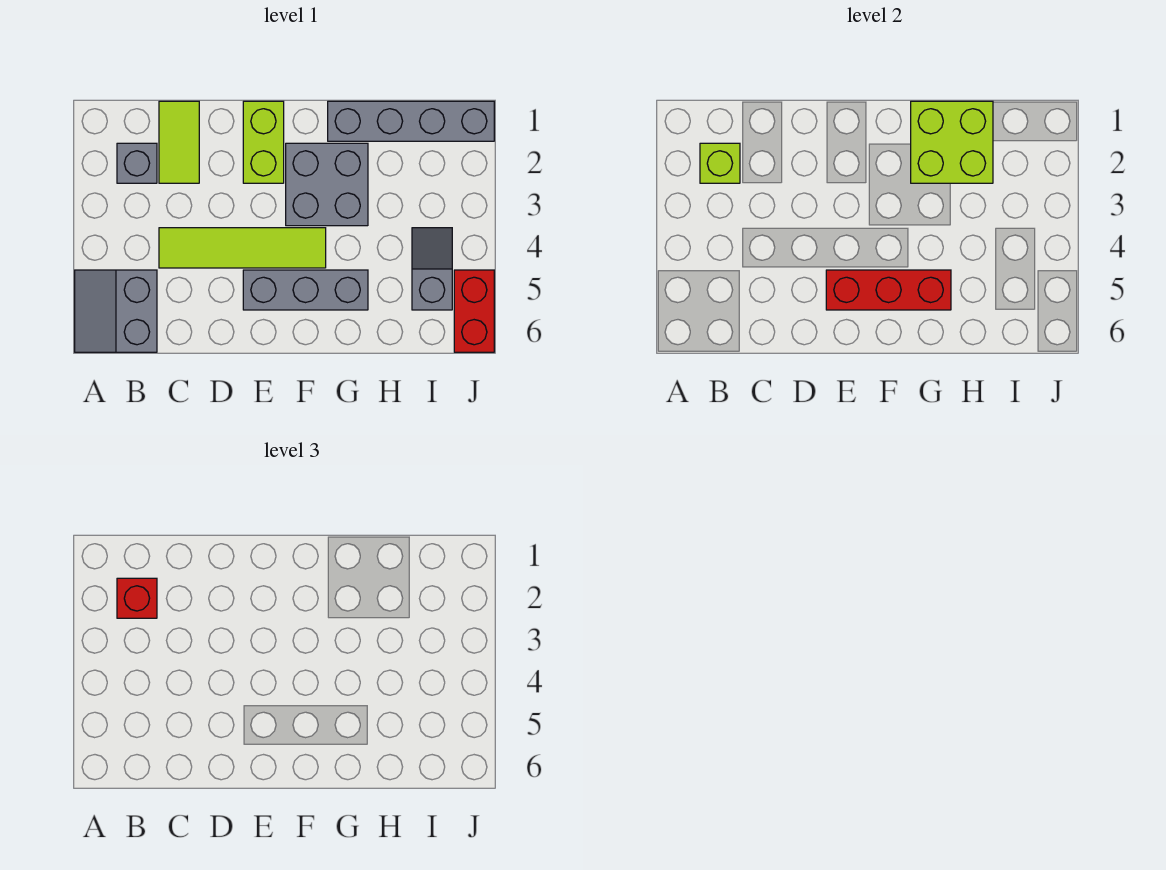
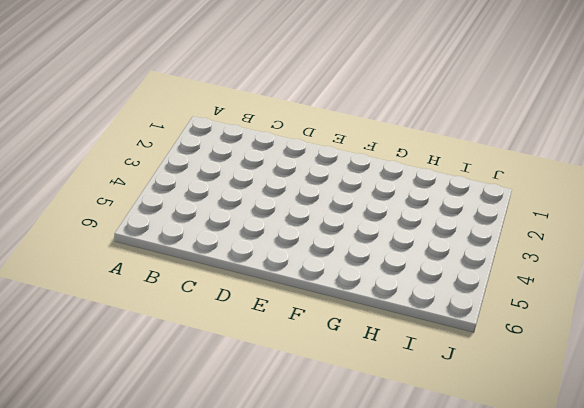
none -> grey slope A5:B6 level 1 top B
none -> grey brick B2 level 1
none -> lime tile C1:C2 level 1

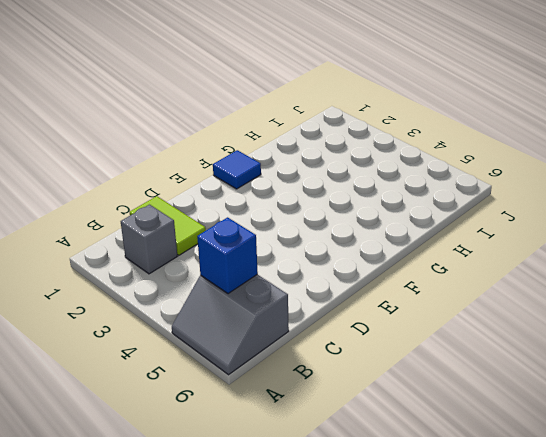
blue brick B5 level 2 -> none
blue tile F1 level 1 -> none
none -> lime tile C4:F4 level 1
none -> lime brick E1:E2 level 1
none -> grey brick E5:G5 level 1

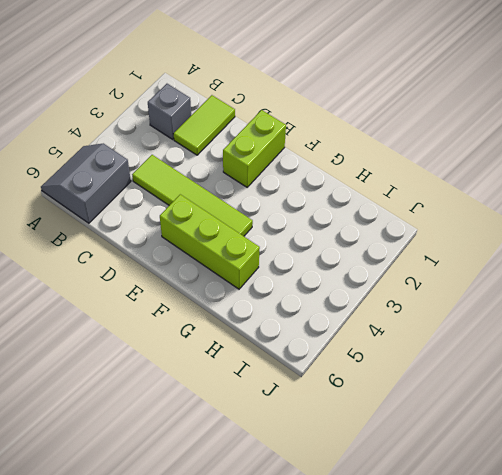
lime brick E5:G5 level 1 -> grey brick E5:G5 level 1
none -> grey brick F2:G3 level 1
none -> grey brick G1:J1 level 1
none -> grey slope I4:I5 level 1 top 5

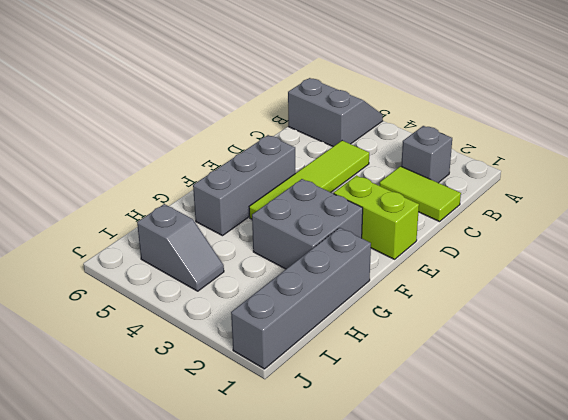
none -> red brick J5:J6 level 1
none -> lime brick B2 level 2
none -> red brick E5:G5 level 2

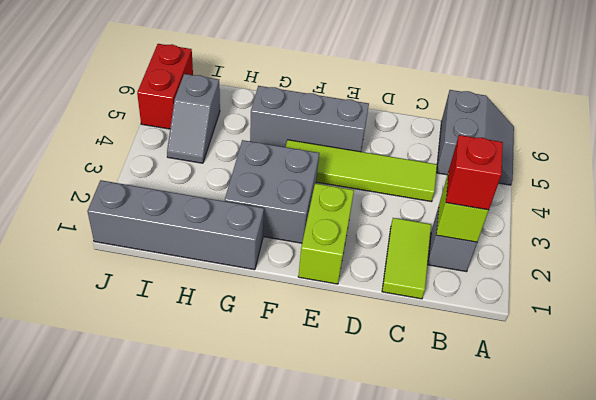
none -> red brick E5:G5 level 2
none -> lime brick G1:H2 level 2

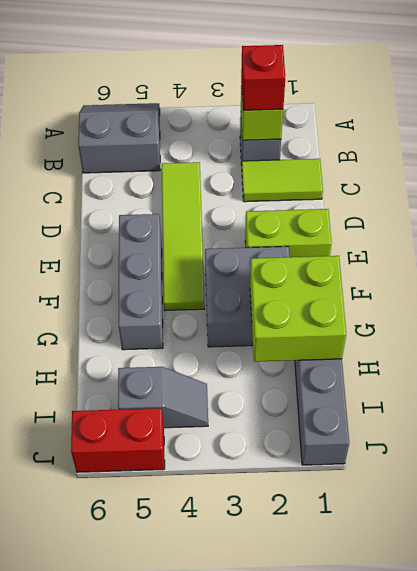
none -> red brick E5:G5 level 2

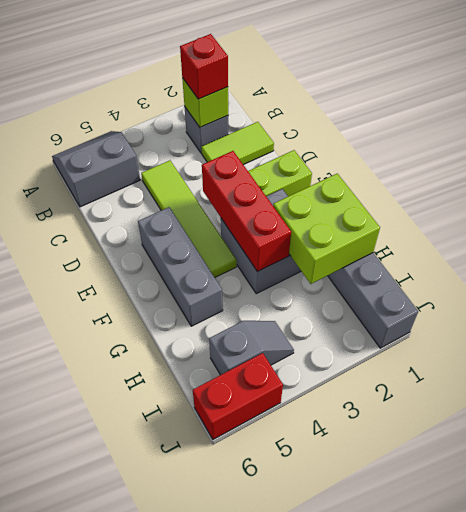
red brick E3:G3 level 2 -> red brick E5:G5 level 2

